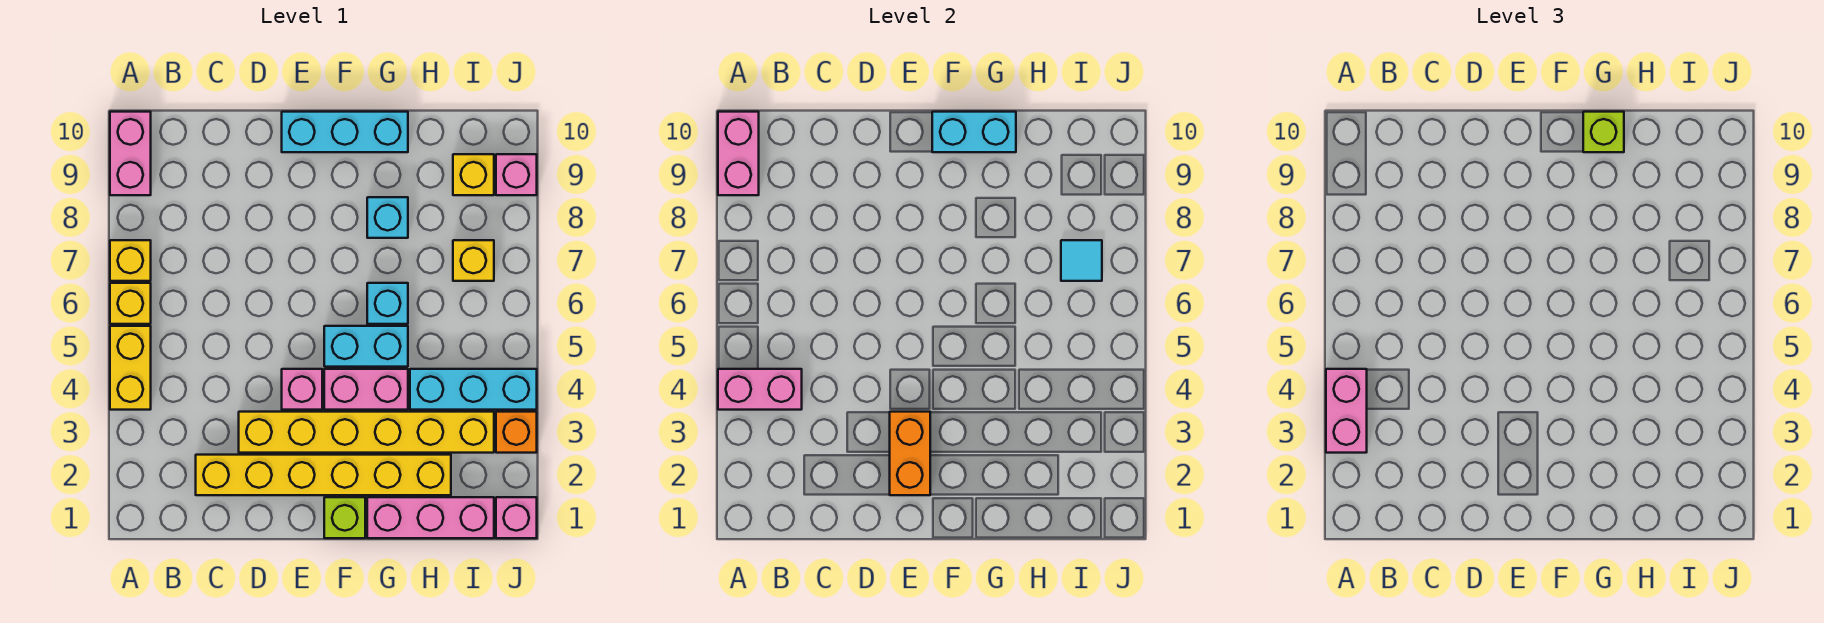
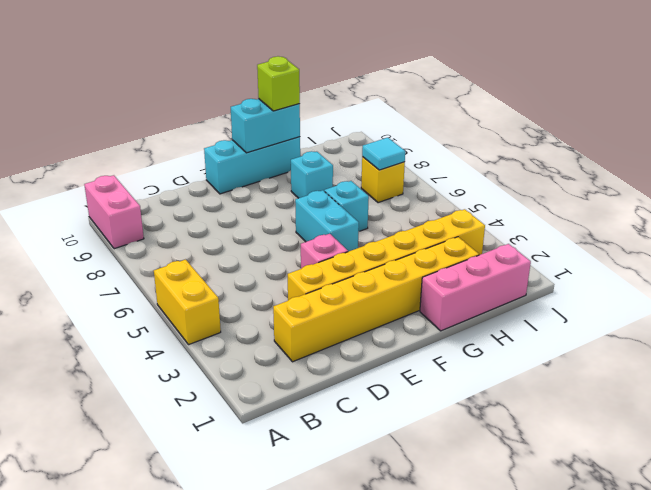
cyan brick F5:F6 level 1 -> cyan brick F5:G5 level 1
none -> yellow brick A6 level 1
none -> yellow brick A7 level 1
none -> lime brick F1 level 1

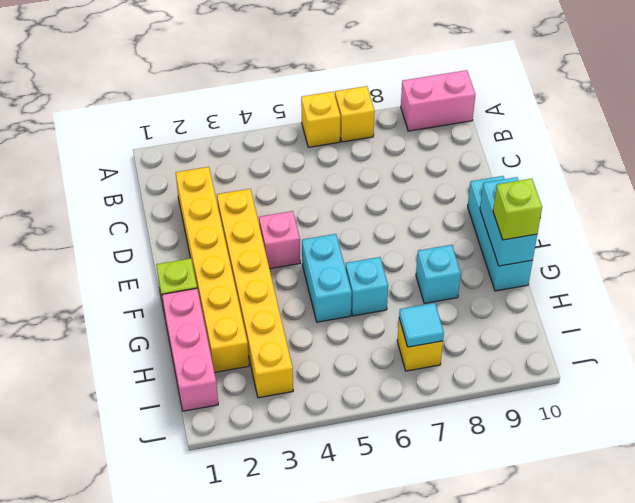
none -> yellow brick A4:A5 level 1
none -> pink brick F4:G4 level 1
none -> cyan brick H4:J4 level 1

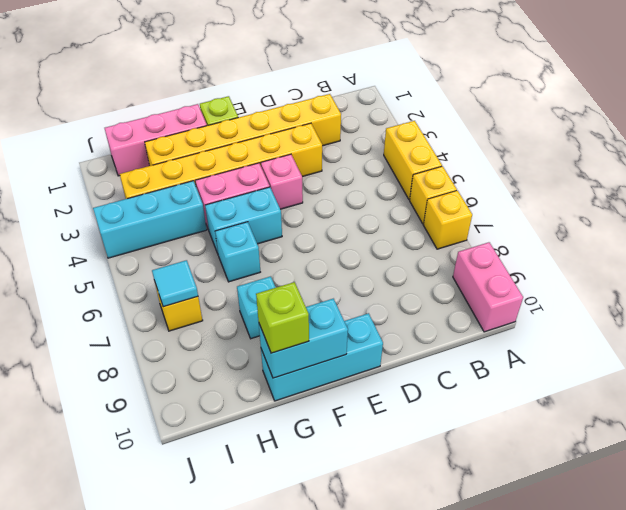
none -> yellow brick I9 level 1
none -> pink brick J1 level 1
none -> orange brick J3 level 1

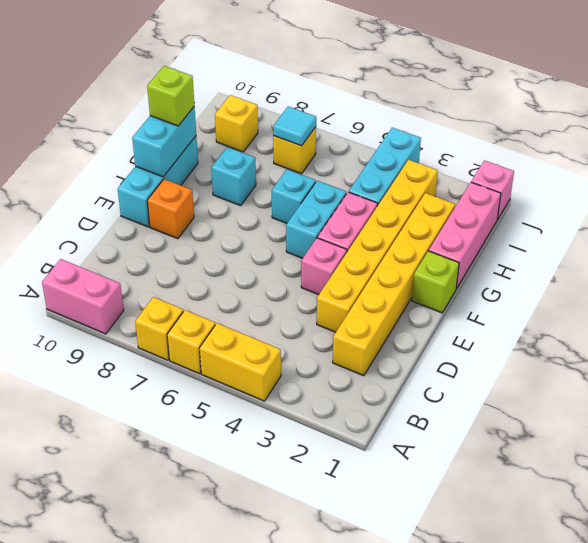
orange brick E9 level 1 -> orange brick J3 level 1
none -> pink brick J9 level 1
none -> pink brick A4:B4 level 2
none -> pink brick A9:A10 level 2

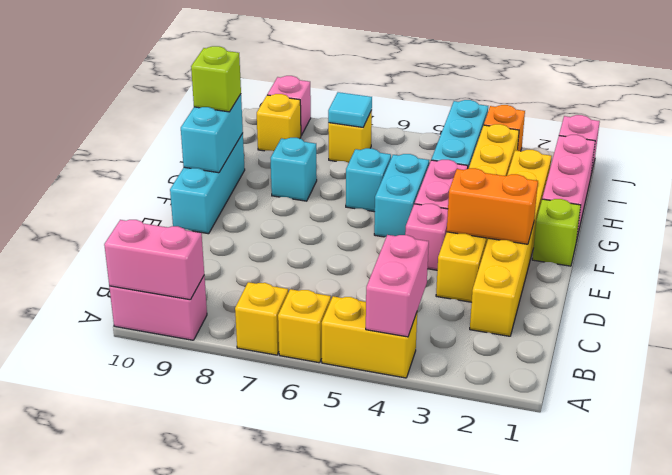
none -> pink brick A3:A4 level 3

